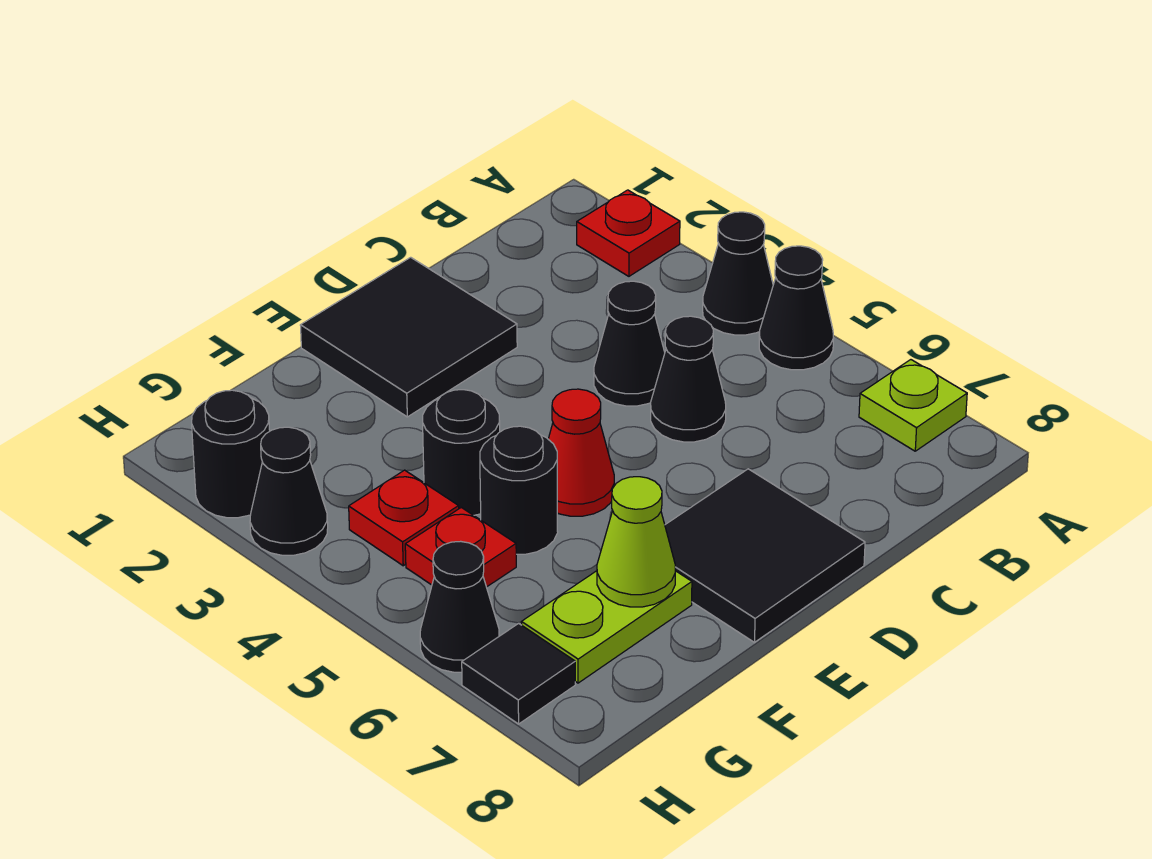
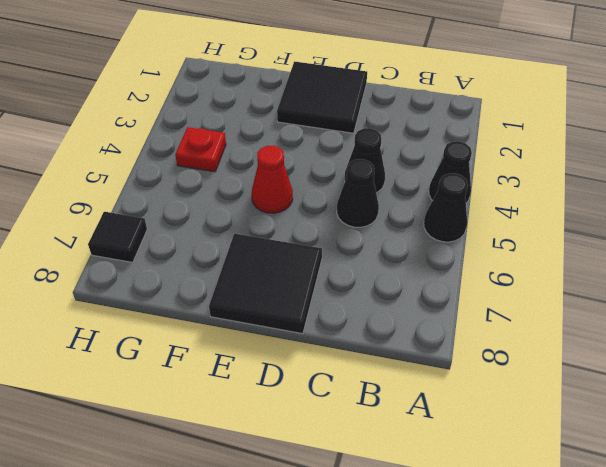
none -> red plate A2 level 1
none -> lime plate A7 level 1
none -> black round brick F4 level 1

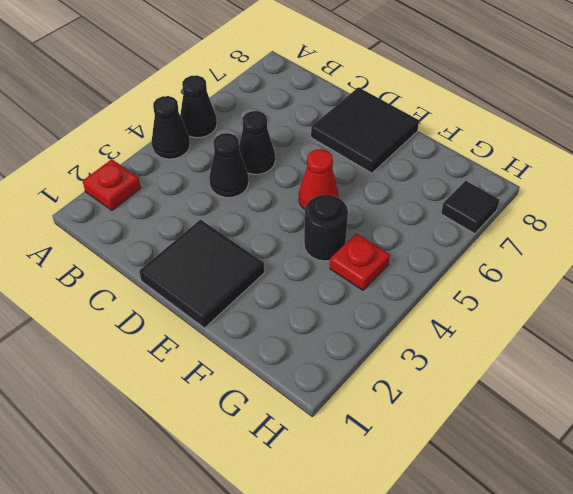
none -> lime plate A7 level 1
none -> black round brick F5 level 1
none -> lime plate F7:G7 level 1

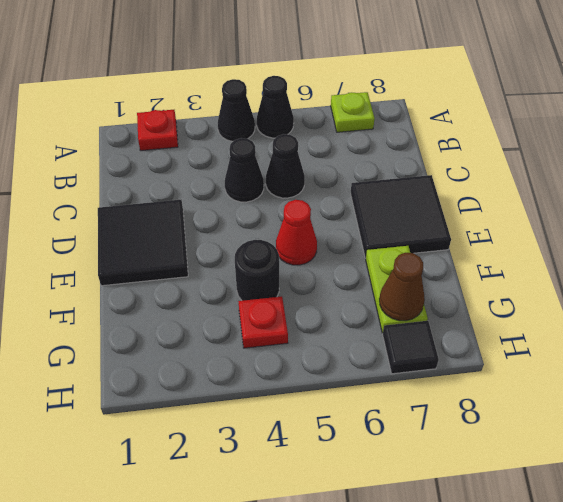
brown cone G7 level 2 -> none
none -> black round brick F5 level 1
none -> red plate G5 level 1
none -> black round brick H2 level 1

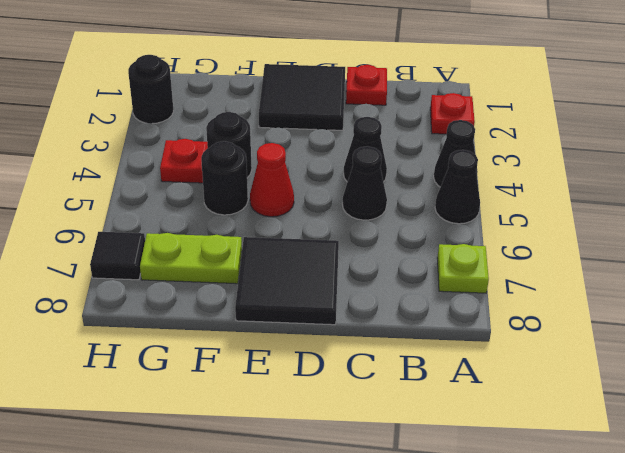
red plate C1 level 1 -> red plate G5 level 1
none -> black cone H3 level 1
none -> black cone H6 level 1
none -> lime cone F7 level 2

